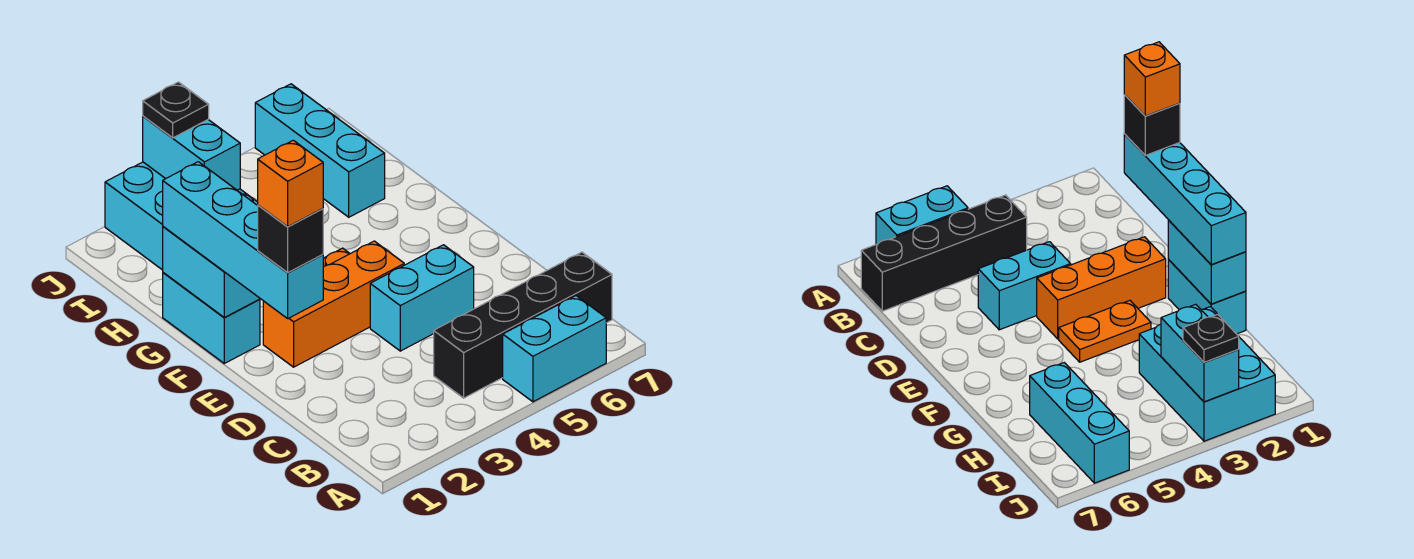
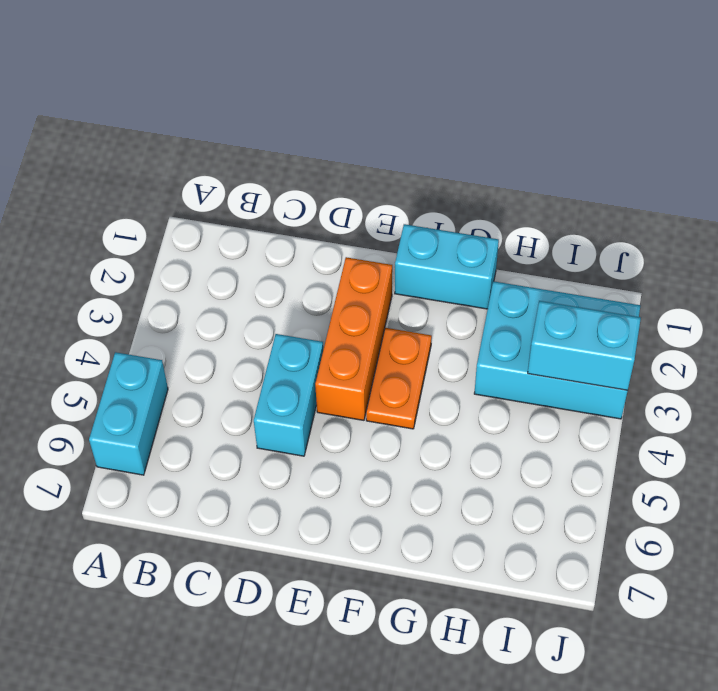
none -> black brick B4:B7 level 1
none -> cyan brick H6:J6 level 1
none -> cyan brick F1:G1 level 2

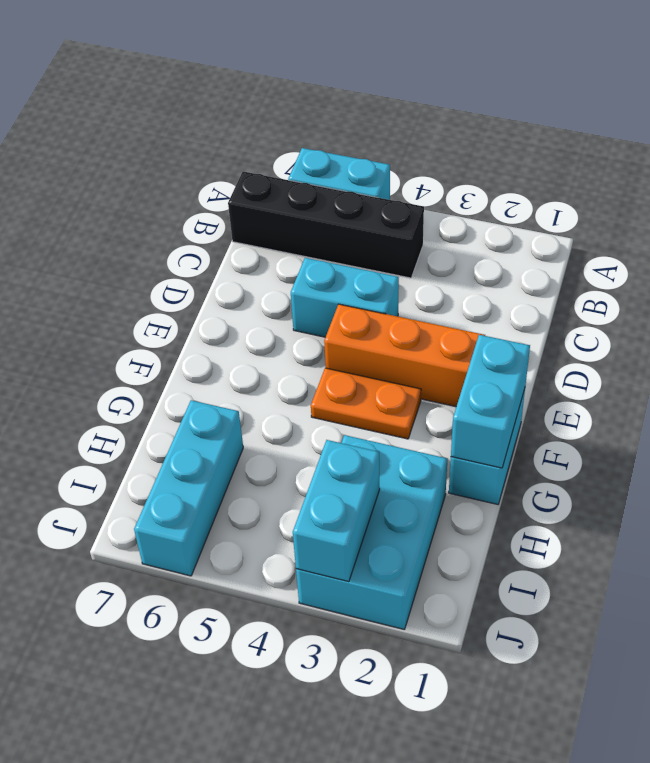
none -> cyan brick D1:G1 level 3
none -> black plate J3 level 3
none -> black brick D1 level 4

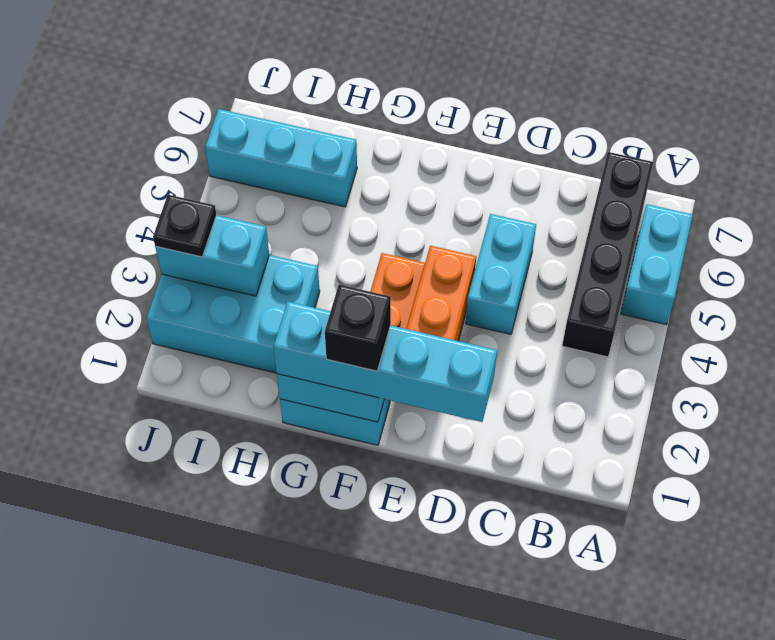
black brick F1 level 4 -> black brick D1 level 4
none -> orange brick D1 level 5

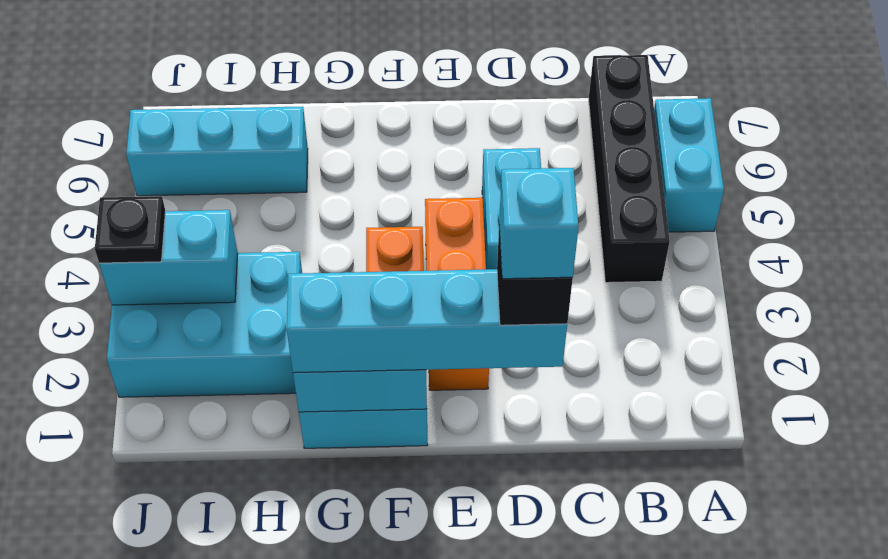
cyan brick D1 level 5 -> orange brick D1 level 5

